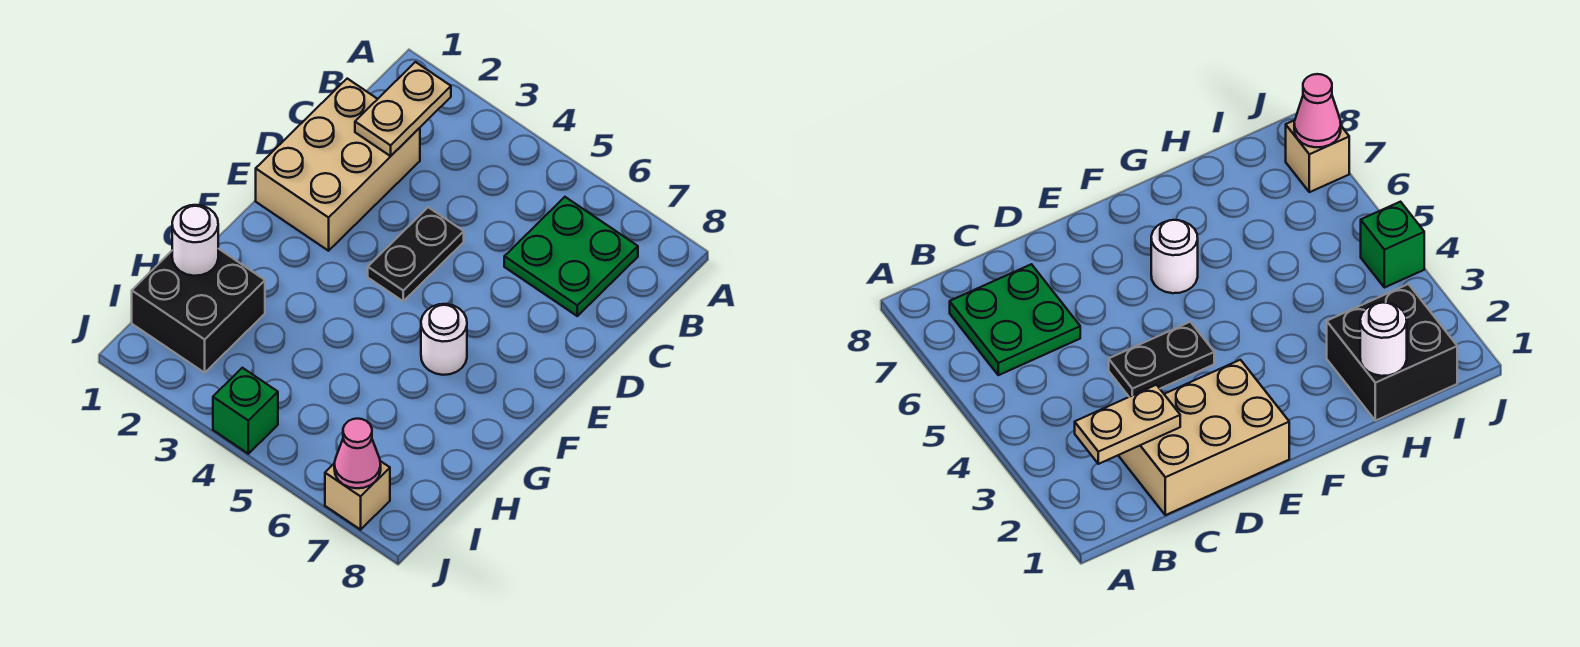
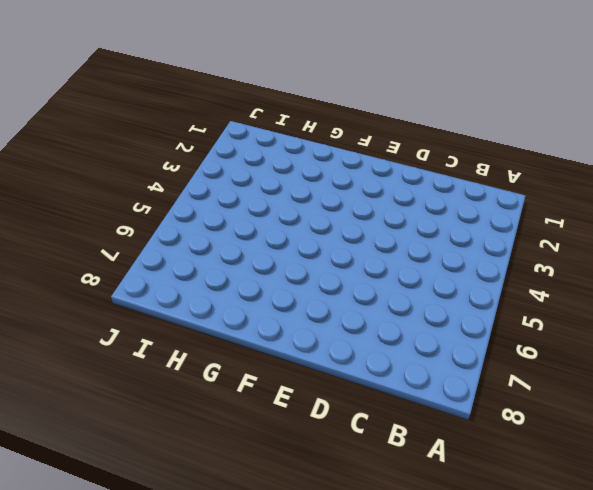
none -> green plate B6:C7 level 1
none -> tan brick C1:E2 level 1

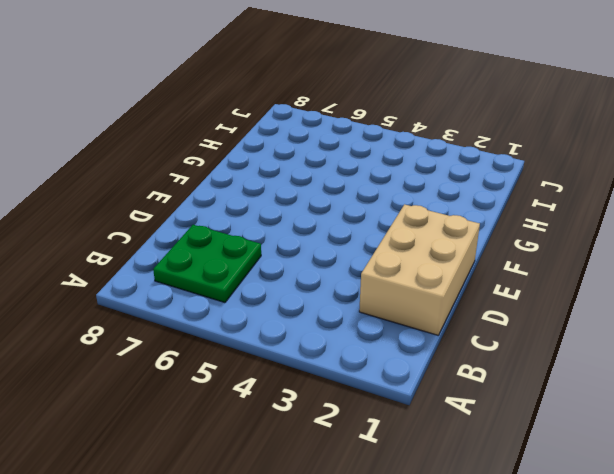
none -> black plate D4:E4 level 1
none -> white round brick F6 level 1

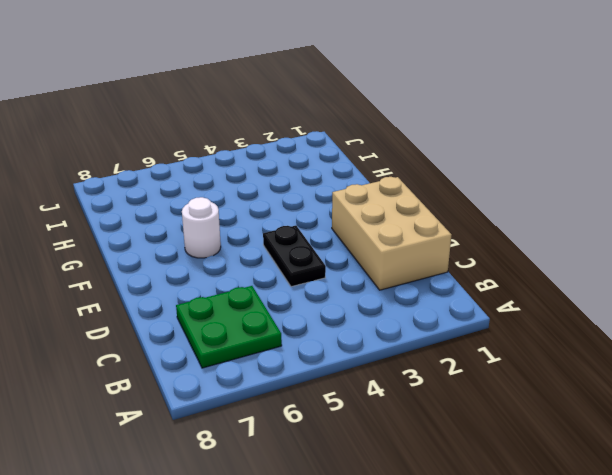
none -> black brick H1:I2 level 1
none -> green brick J4 level 1

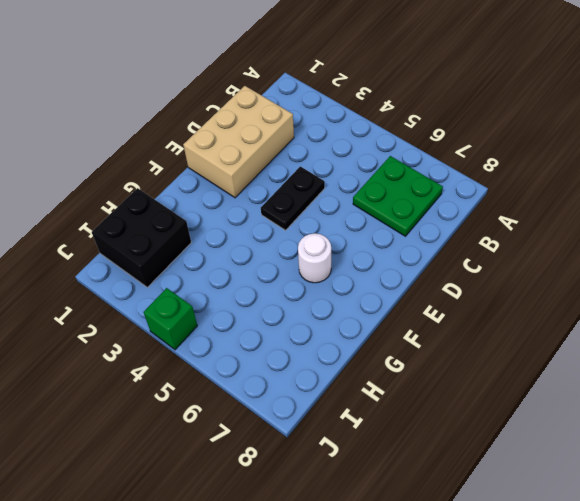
none -> tan brick J7 level 1
none -> tan plate B2:C2 level 2

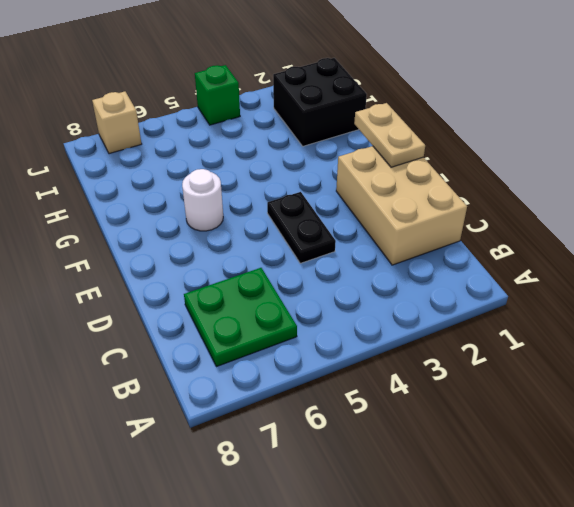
tan plate E1:F1 level 2 -> tan plate B2:C2 level 2
none -> white round brick H1 level 2
none -> pink cone J7 level 2

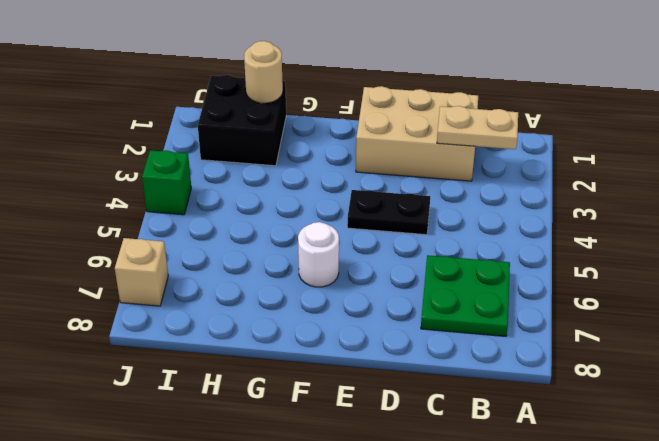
tan round brick H1 level 2 -> white round brick H1 level 2
none -> pink cone J7 level 2

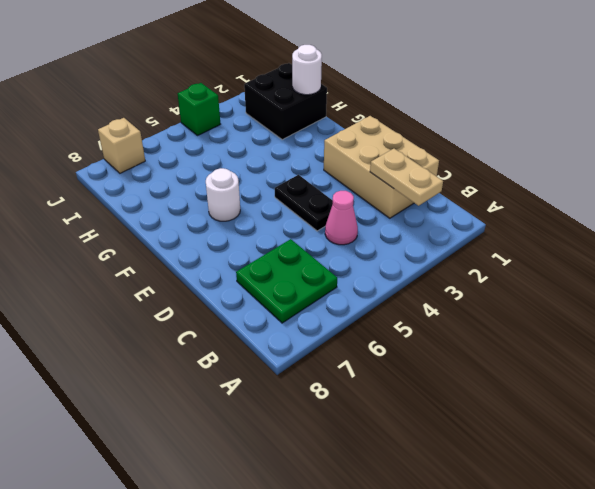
pink cone C4 level 1 -> pink cone J7 level 2

